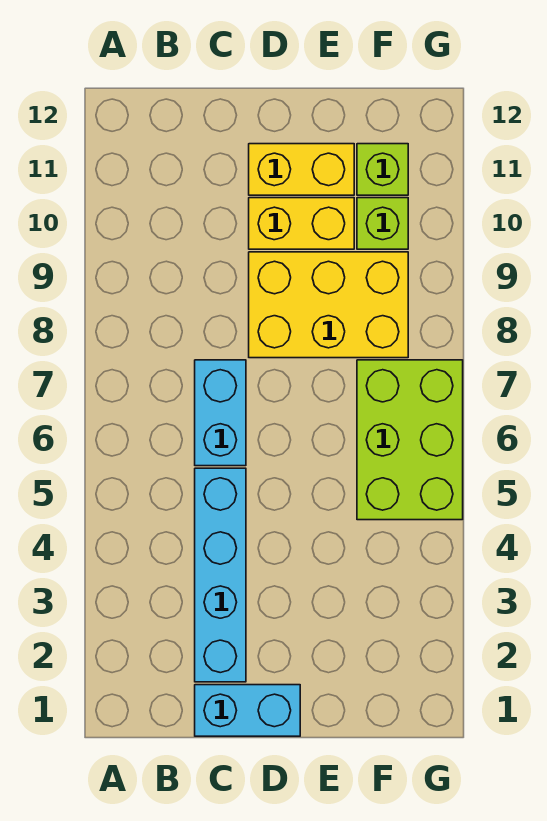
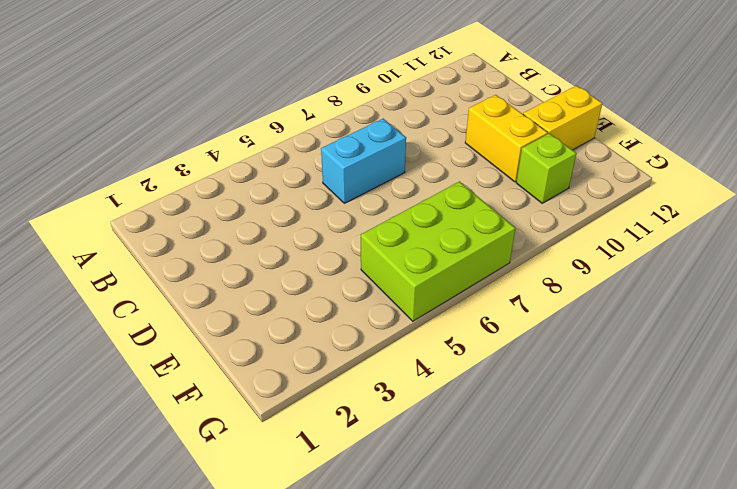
yellow brick E11:E12 level 1 -> yellow brick D11:E11 level 1
none -> cyan brick C1:D1 level 1
none -> cyan brick C2:C5 level 1

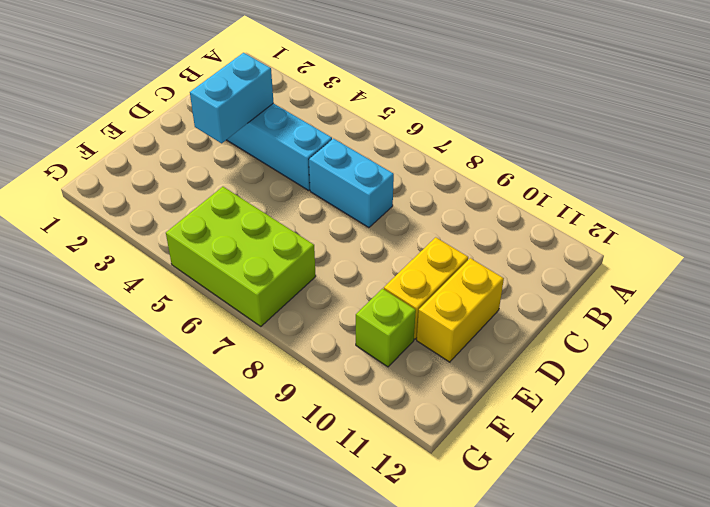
cyan brick C3:D3 level 2 -> cyan brick C1:D1 level 1
none -> yellow brick D8:F9 level 1
none -> lime brick F11 level 1

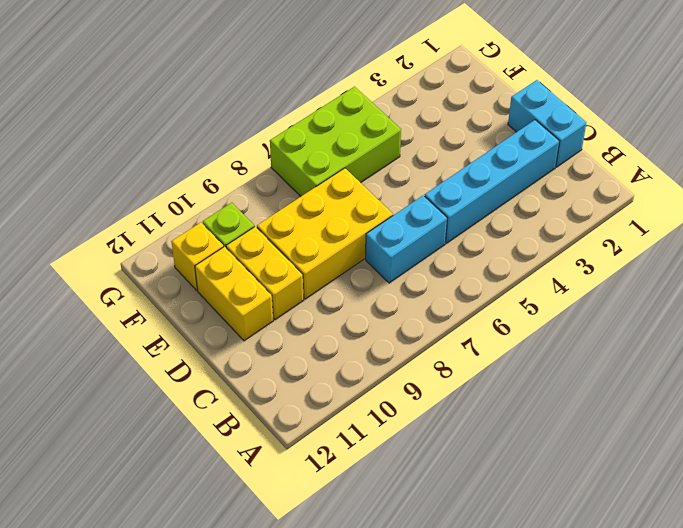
yellow brick D7:E9 level 1 -> yellow brick D8:F9 level 1
yellow brick F11 level 1 -> lime brick F11 level 1

